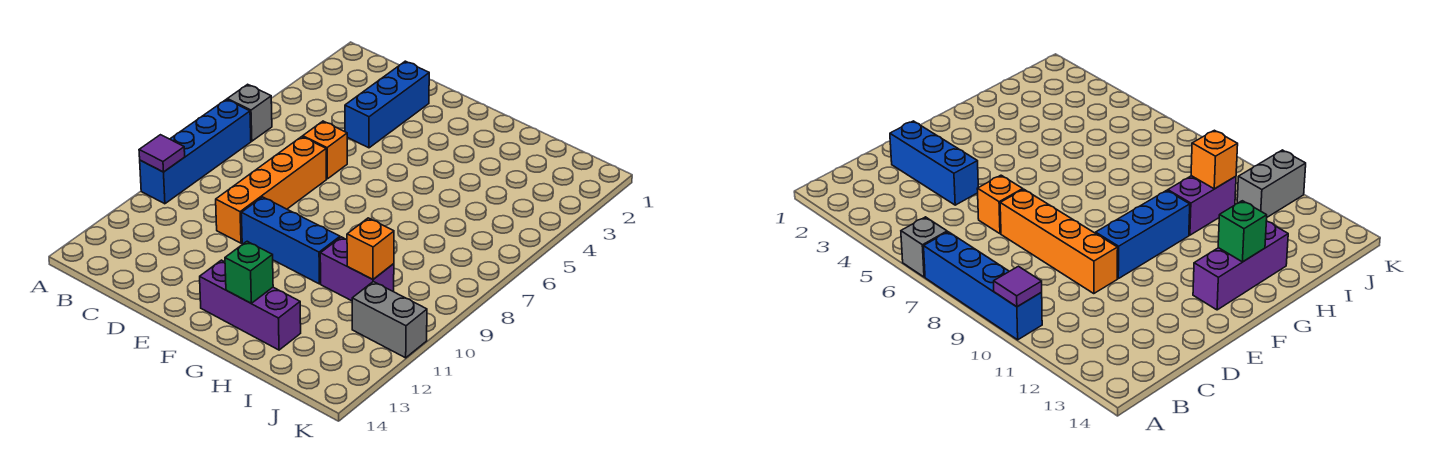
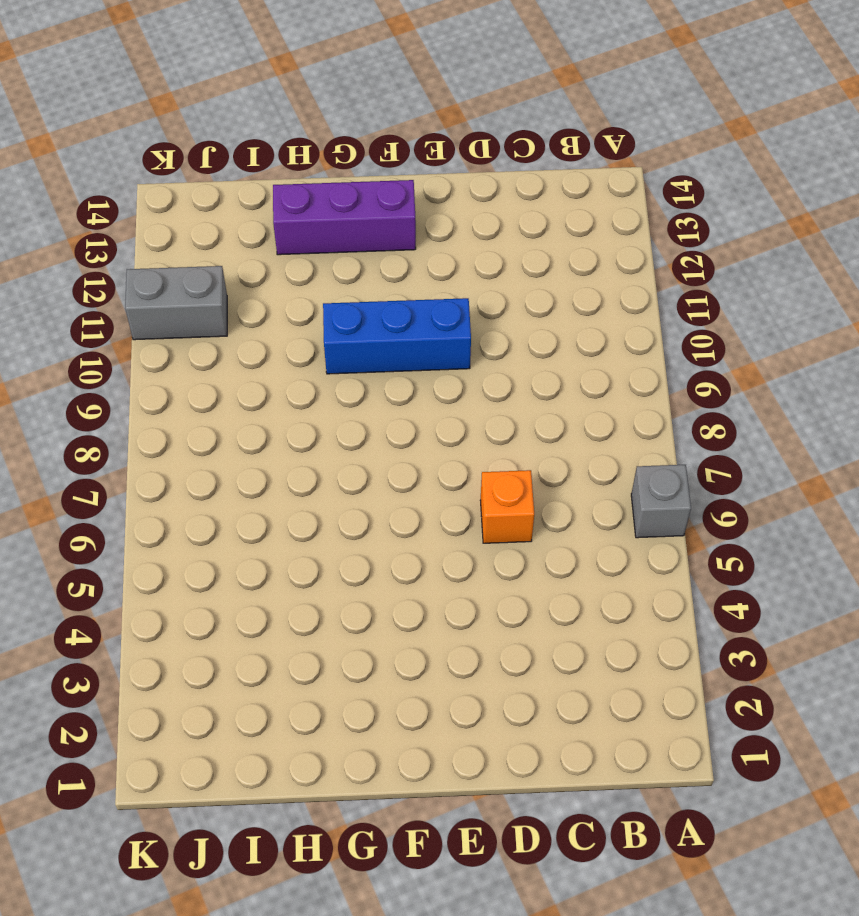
none -> blue brick A7:A10 level 1
none -> blue brick D2:D4 level 1
none -> orange brick D7:D10 level 1

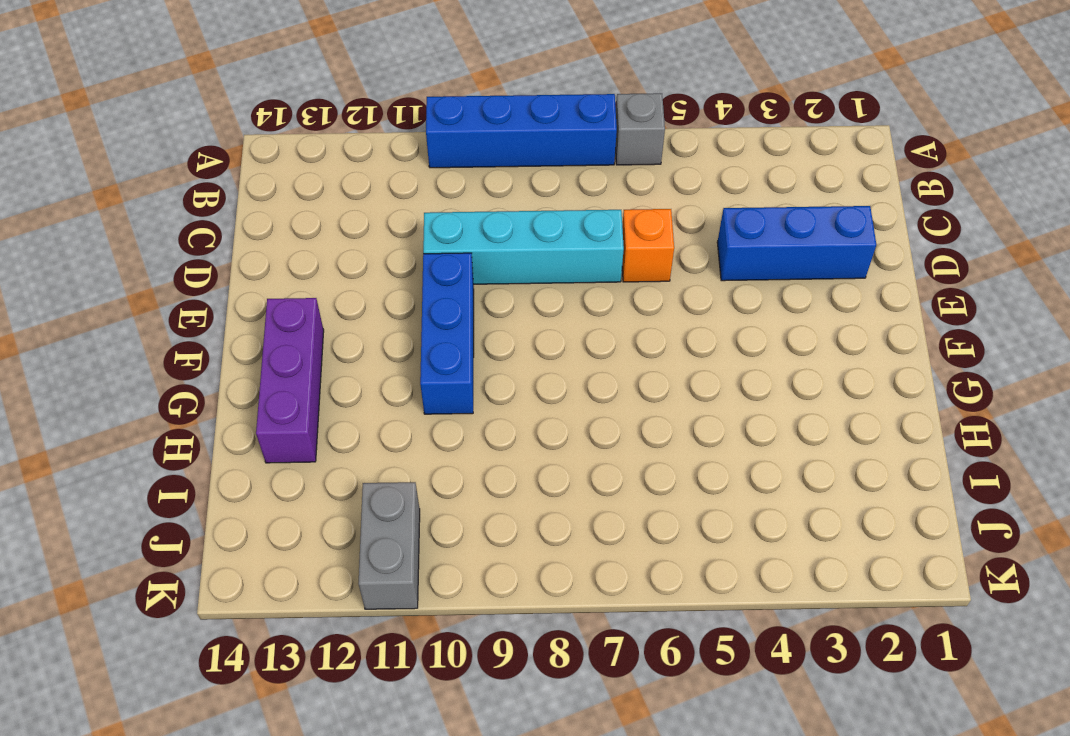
cyan brick D7:D10 level 1 -> orange brick D7:D10 level 1
none -> purple brick H10:I10 level 1
none -> purple tile A10 level 2
none -> green brick G13 level 2

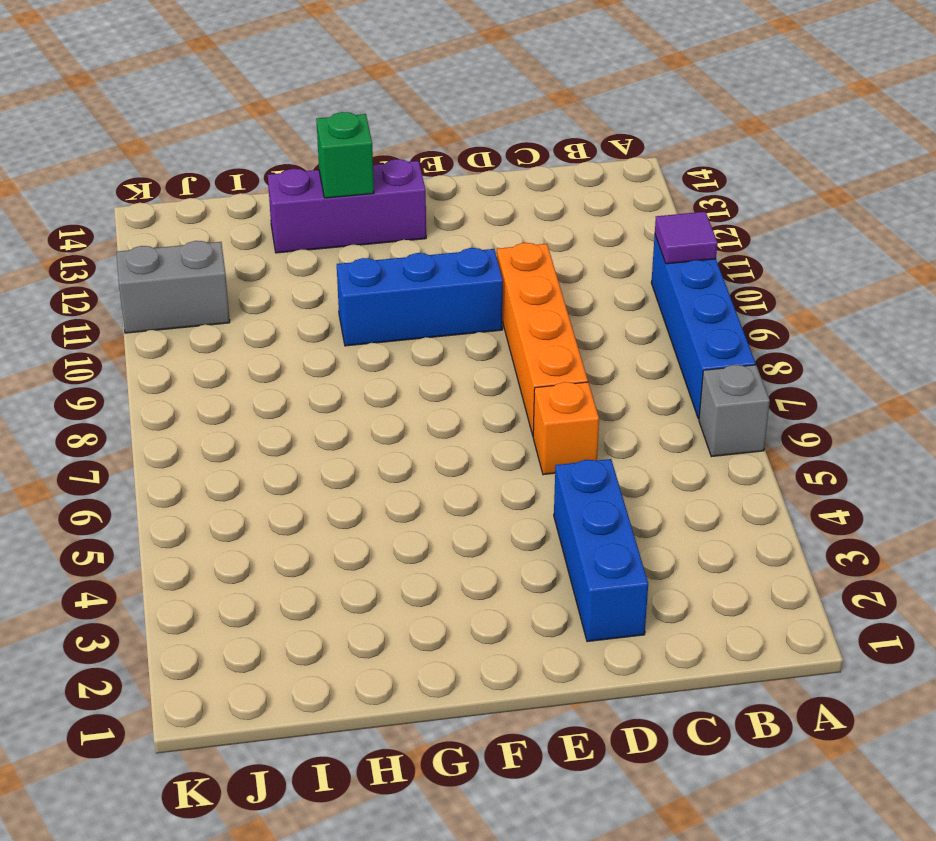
none -> purple brick H10:I10 level 1
none -> orange brick I10 level 2

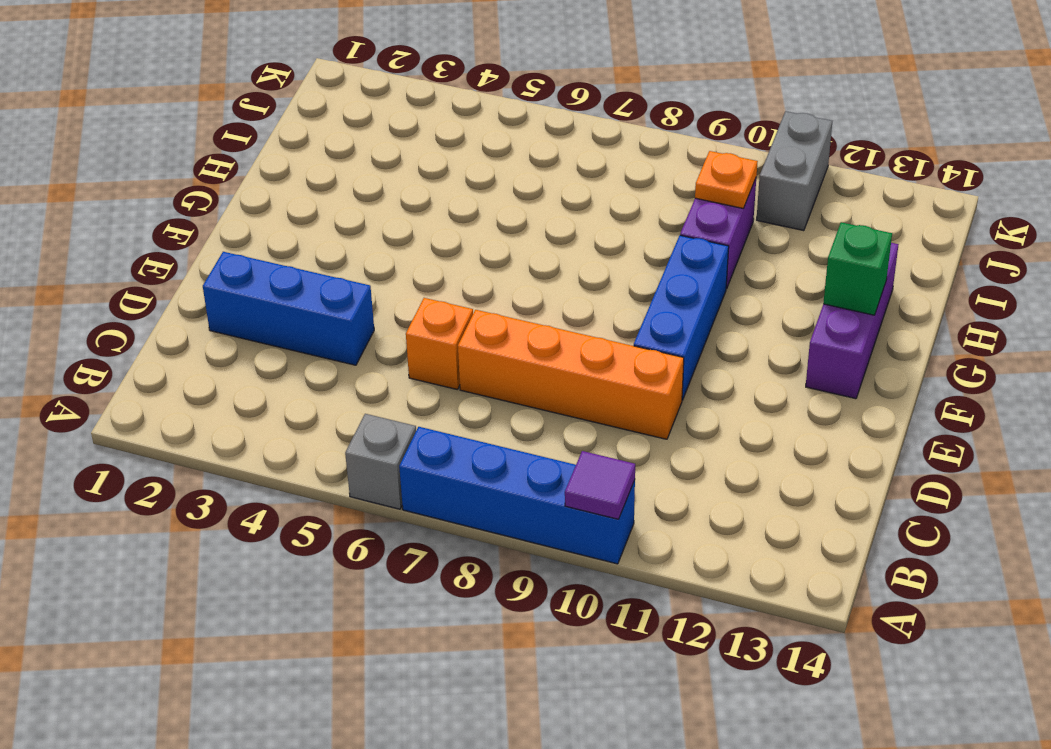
orange plate I10 level 2 -> orange brick I10 level 2

